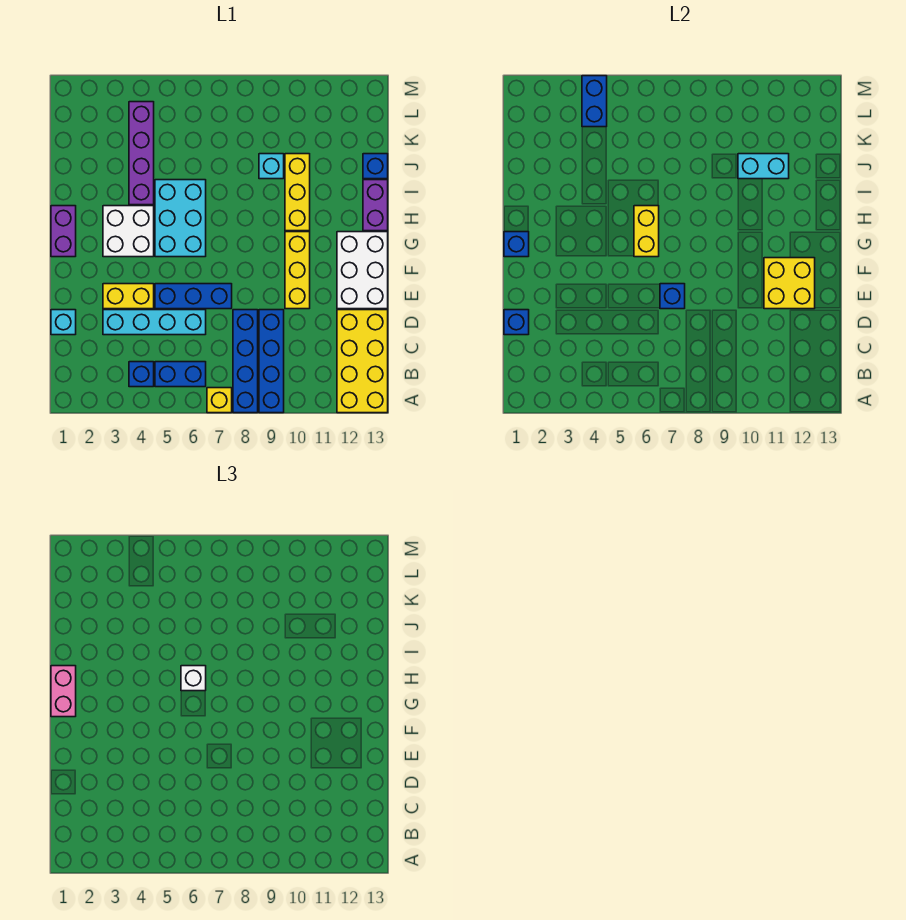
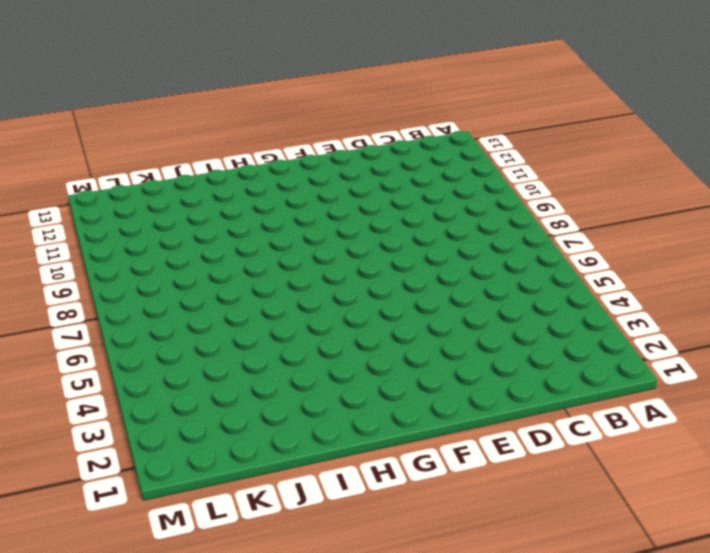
none -> yellow brick A7 level 1
none -> blue brick A8:D8 level 1
none -> blue brick A9:D9 level 1

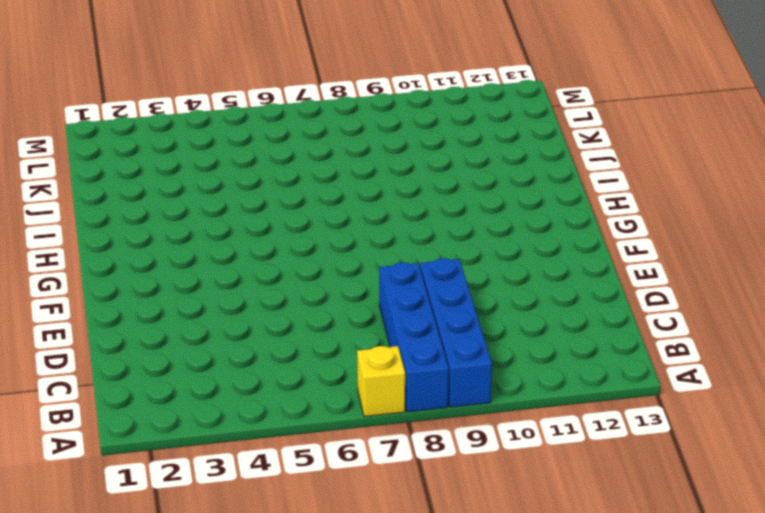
none -> yellow brick A12:D13 level 1
none -> blue brick B4 level 1
none -> blue brick B5:B6 level 1

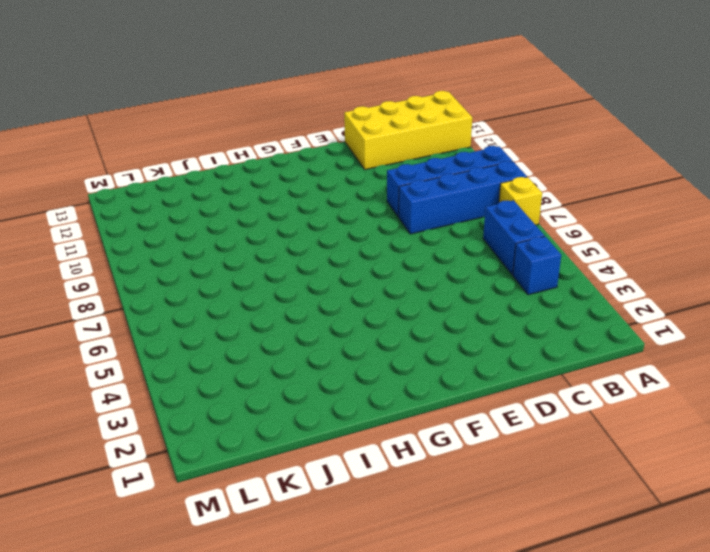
none -> cyan brick D1 level 1
none -> cyan brick D3:D6 level 1
none -> yellow brick E3:E4 level 1

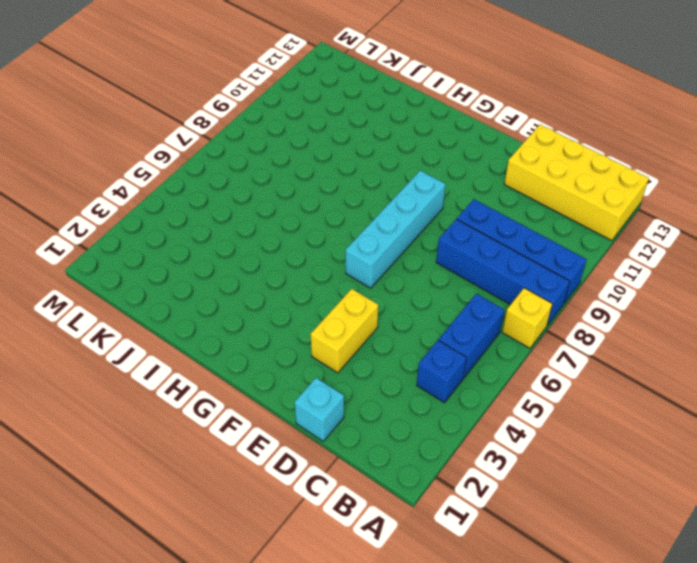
cyan brick F6:F9 level 1 -> cyan brick D3:D6 level 1
none -> blue brick E5:E7 level 1
none -> yellow brick E10:G10 level 1
none -> white brick E12:G13 level 1

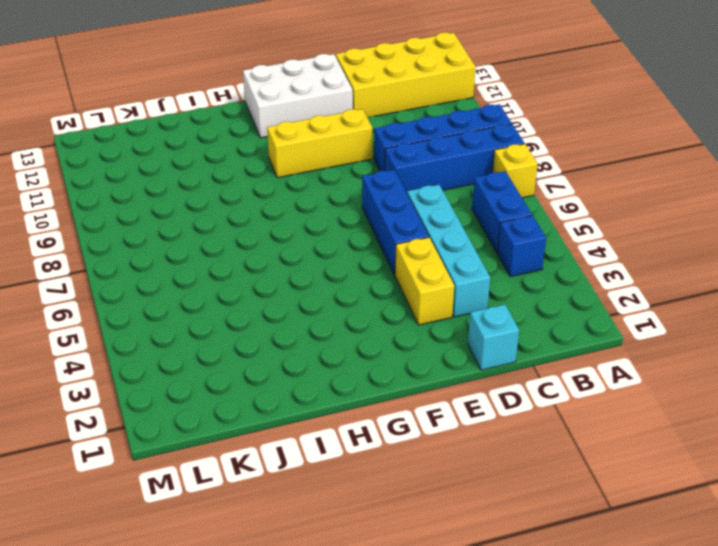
none -> purple brick G1:H1 level 1
none -> white brick G3:H4 level 1
none -> cyan brick G5:I6 level 1

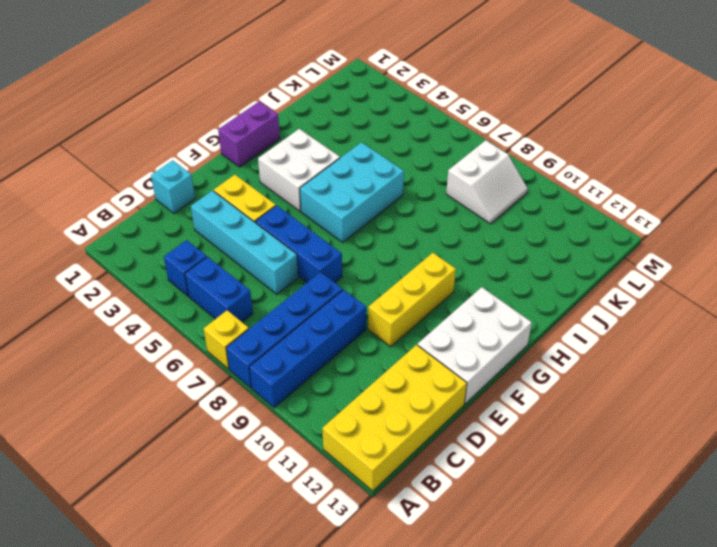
white slope K8:L9 level 1 top 8 -> none
none -> yellow brick H10:J10 level 1
none -> purple brick H13:I13 level 1
none -> purple brick I4:L4 level 1

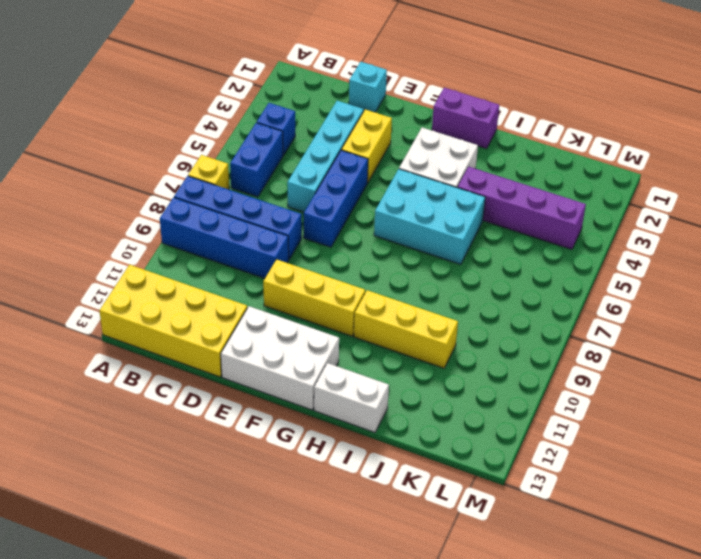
white brick H13:I13 level 1 -> purple brick H13:I13 level 1
none -> cyan brick J9 level 1
none -> blue brick J13 level 1
none -> blue brick D1 level 2

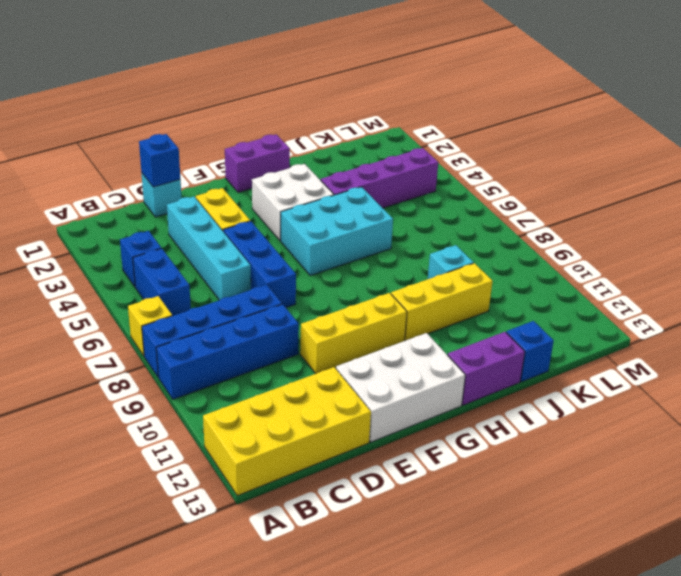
none -> blue brick E7 level 2
none -> yellow brick E11:F12 level 2
none -> blue brick G1 level 2

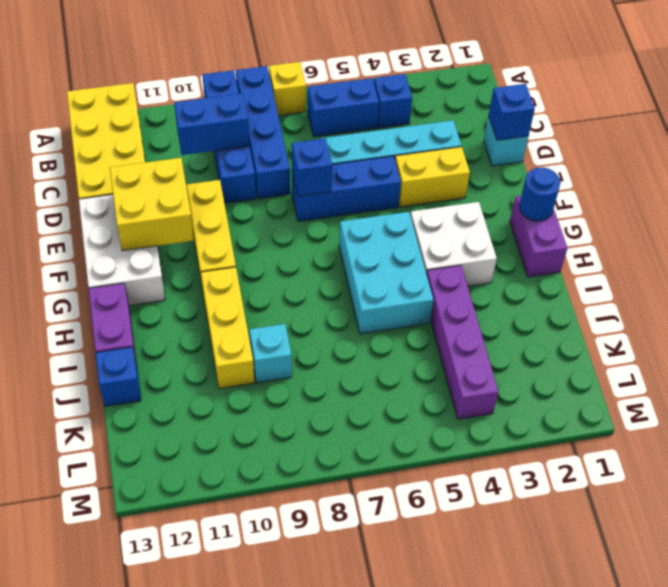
blue brick C9:C10 level 2 -> blue brick L4:M4 level 2
blue round brick G1 level 2 -> blue brick G1 level 2
none -> yellow brick G6:H6 level 2
none -> cyan brick J10:J11 level 2
none -> pink brick G1:H1 level 3

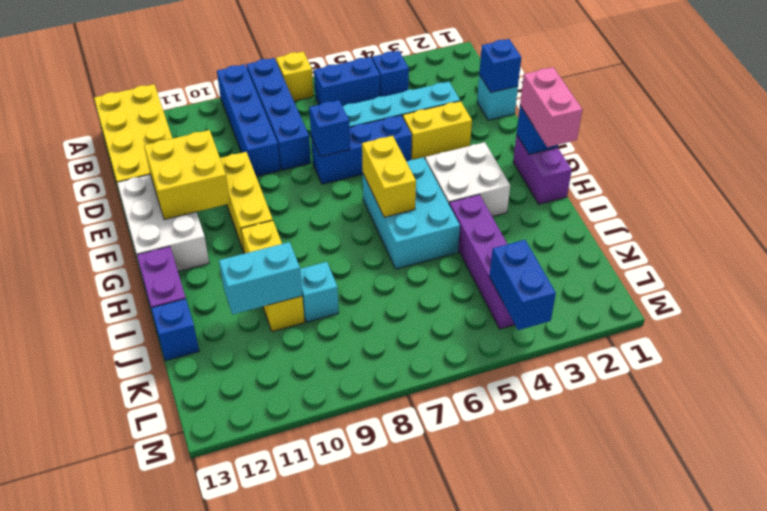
none -> white brick H6 level 3

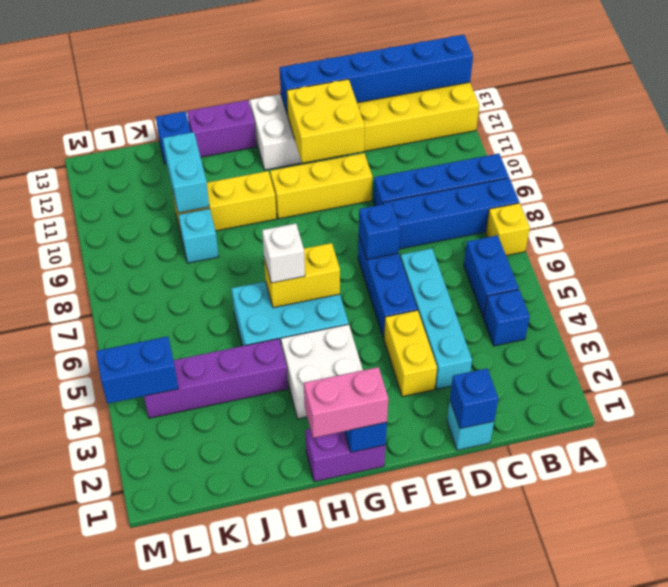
blue brick A13:F13 level 2 -> none

